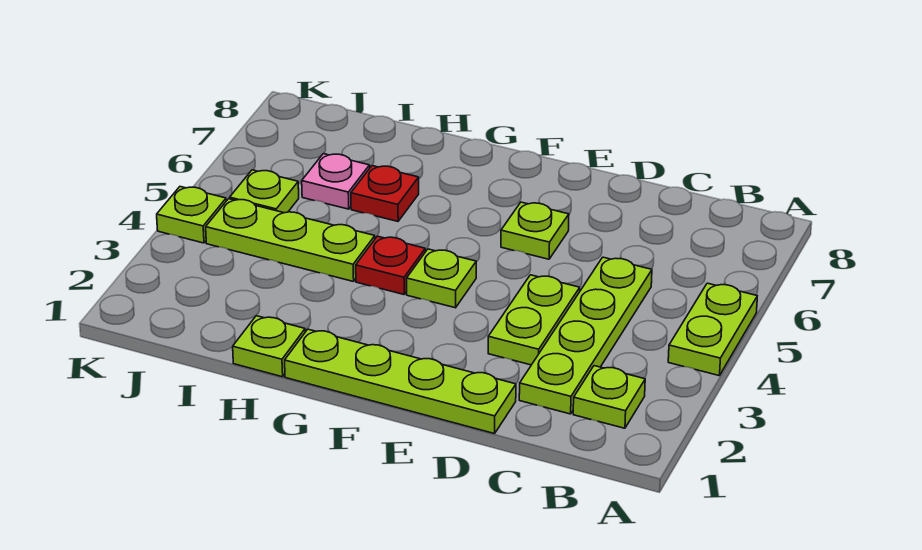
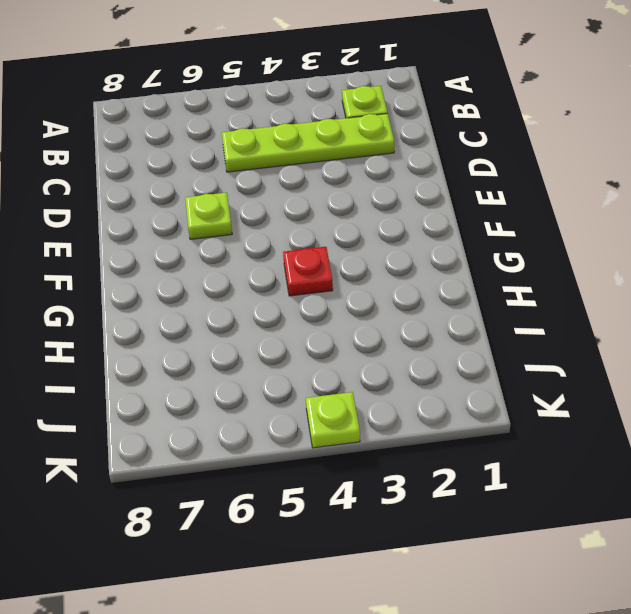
none -> lime plate A4:A5 level 1
none -> lime plate D1:G1 level 1
none -> lime plate D3:D4 level 1

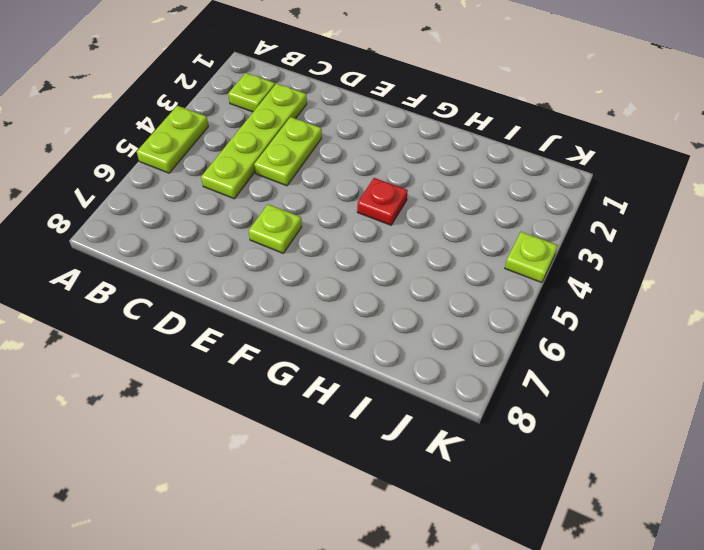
none -> lime plate D1:G1 level 1
none -> lime plate F4 level 1
none -> lime plate H1 level 1

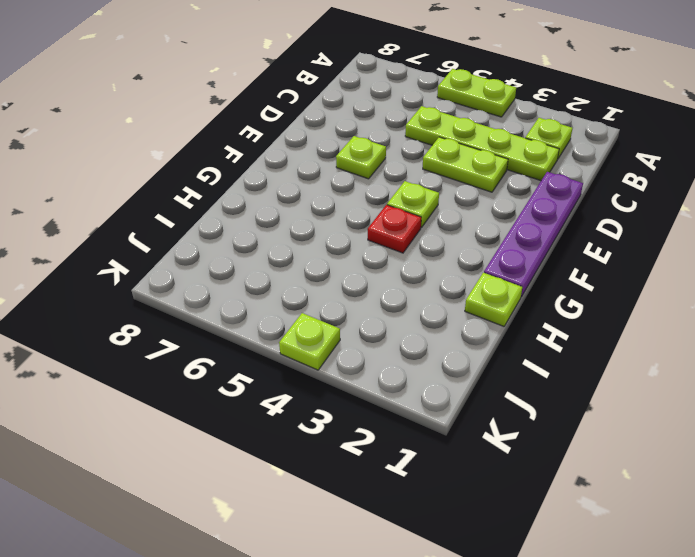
purple plate D1:G1 level 1 -> lime plate D1:G1 level 1
none -> lime plate H4:J4 level 1
none -> red plate H6 level 1
none -> pink plate I6 level 1

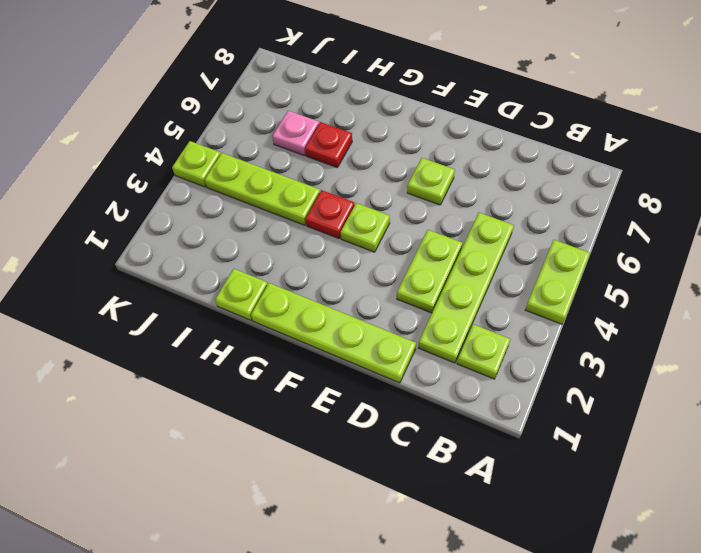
none -> lime plate J5 level 1

